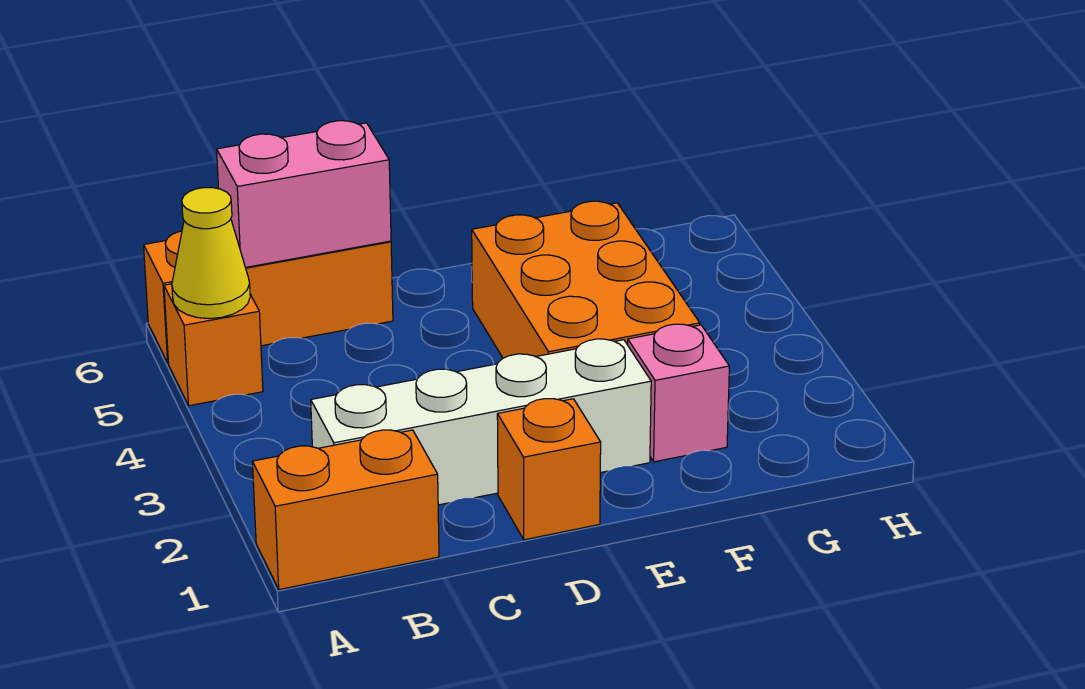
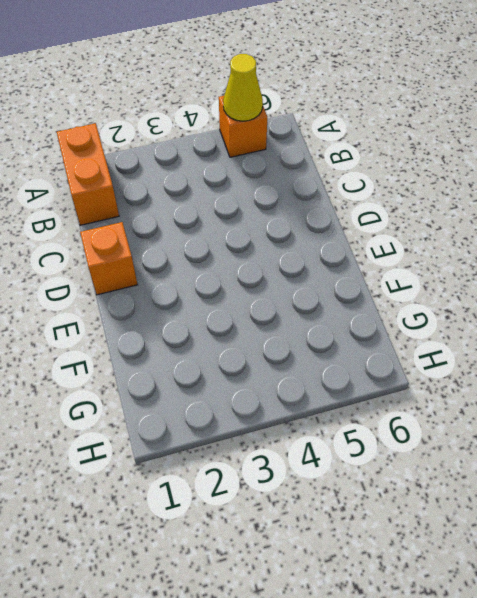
none -> orange brick A6:C6 level 1
none -> white brick B2:E2 level 1

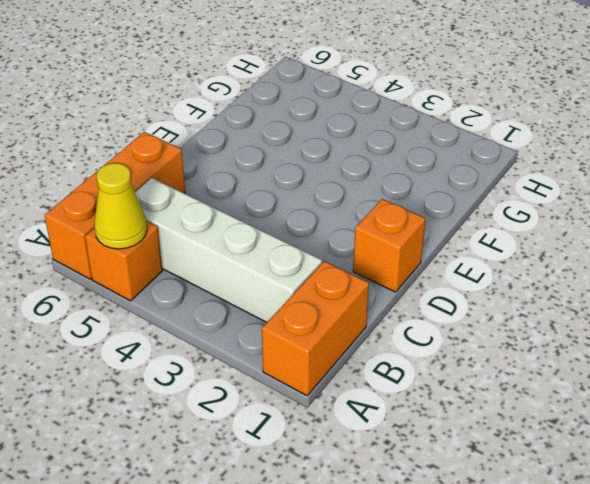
white brick B2:B5 level 1 -> white brick B2:E2 level 1
none -> orange brick E3:F5 level 1
none -> pink brick F2 level 1

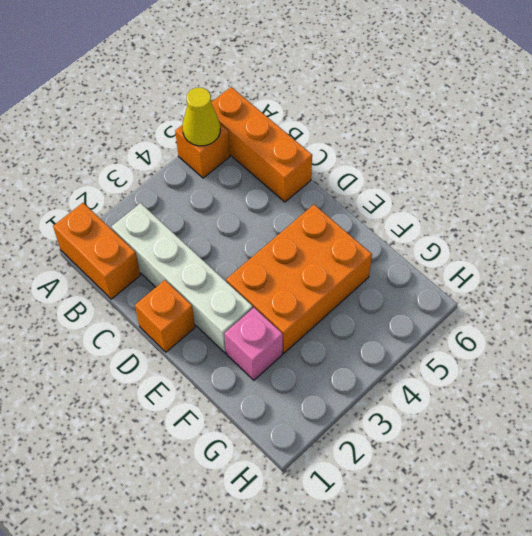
none -> pink brick B6:C6 level 2

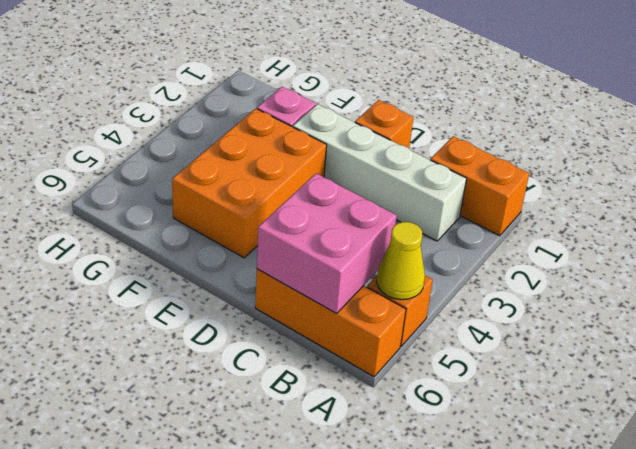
pink brick B5:C6 level 2 -> pink brick B6:C6 level 2

